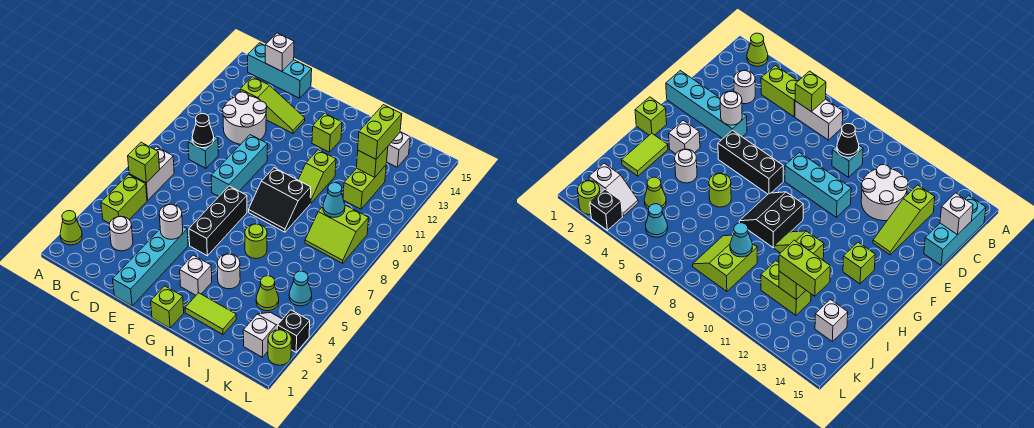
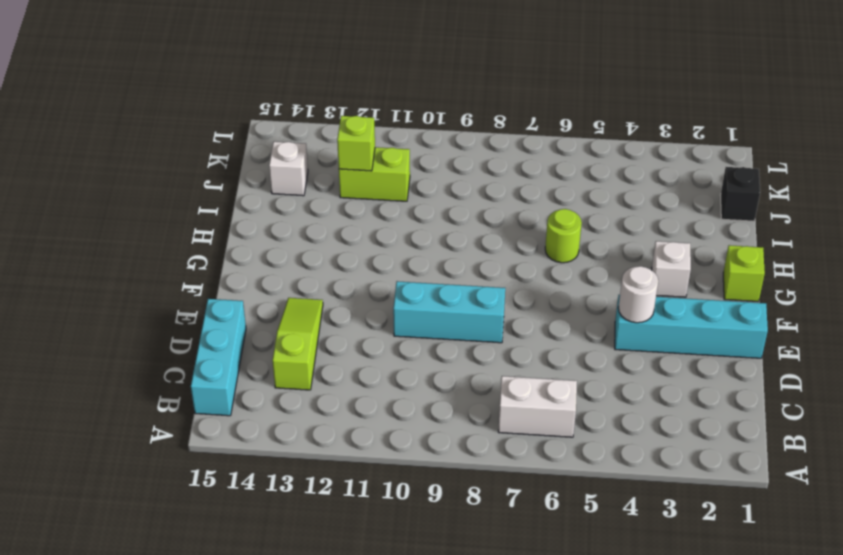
black brick J1 level 1 -> black brick L3 level 1
none -> lime cone A2 level 1
none -> lime brick B4:B5 level 1
none -> white round brick C3 level 1
none -> cyan brick C9 level 1

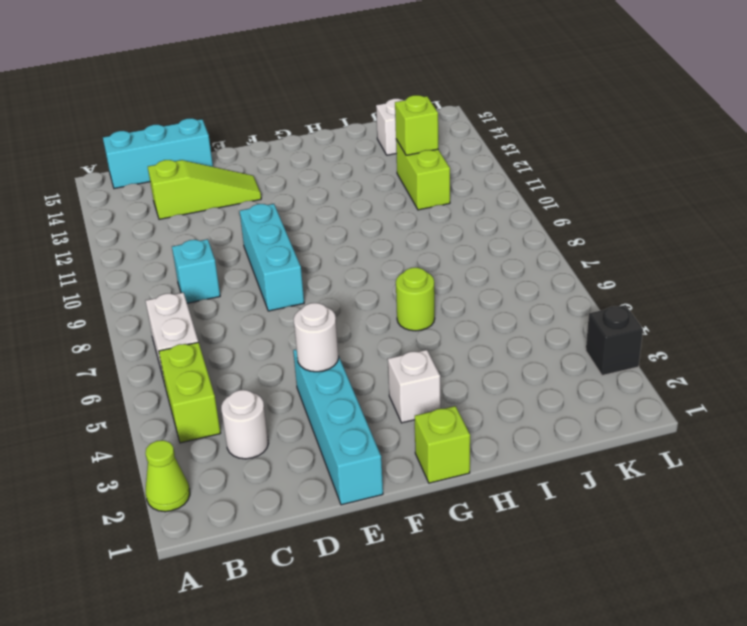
none -> white round brick C11:D12 level 1
none -> black brick F5:F7 level 1
none -> black slope G8:H9 level 1 top 9
none -> lime brick G13 level 1

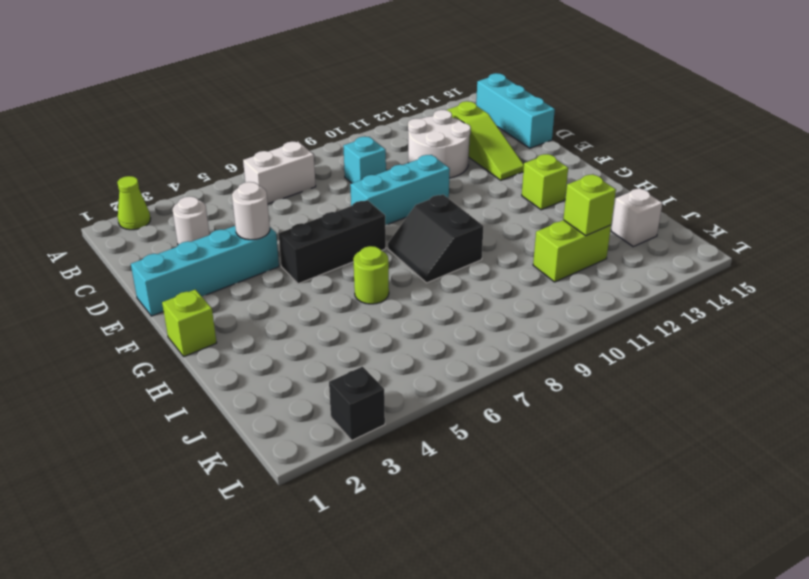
none -> lime brick B4:B5 level 1
none -> white brick G3 level 1
none -> lime tile H2:I2 level 1
none -> white round brick H4 level 1

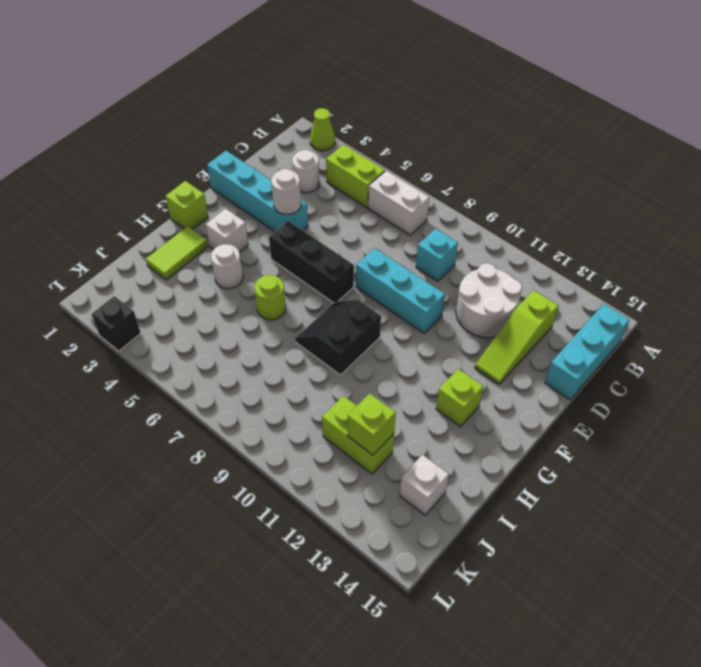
none -> lime slope H10:H11 level 1 top 11
none -> lime cone J4 level 1
none -> lime slope J8:K9 level 1 top 9
none -> white slope K2:K3 level 1 top 2

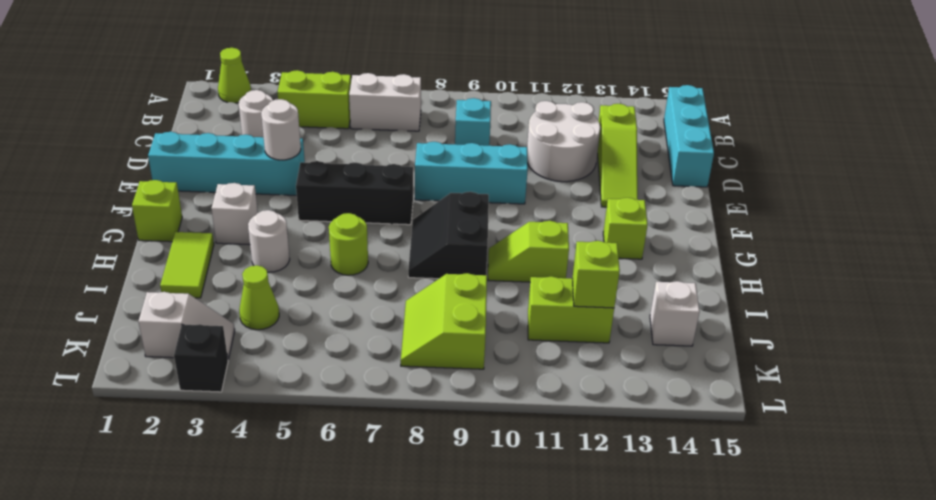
none -> cyan cone K5 level 1
none -> lime round brick L2 level 1
none -> lime brick B6 level 2
none -> black cone C9 level 2

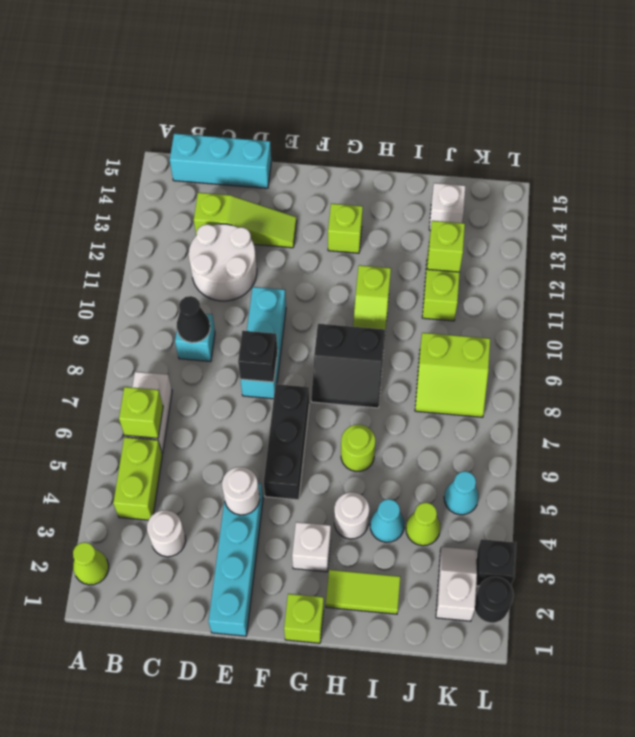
black brick E8 level 2 -> none
cyan cone I4 level 1 -> cyan cone J9 level 2
black round brick L2 level 1 -> lime round brick L2 level 1
none -> white brick C15 level 2
none -> lime brick J12:J13 level 3

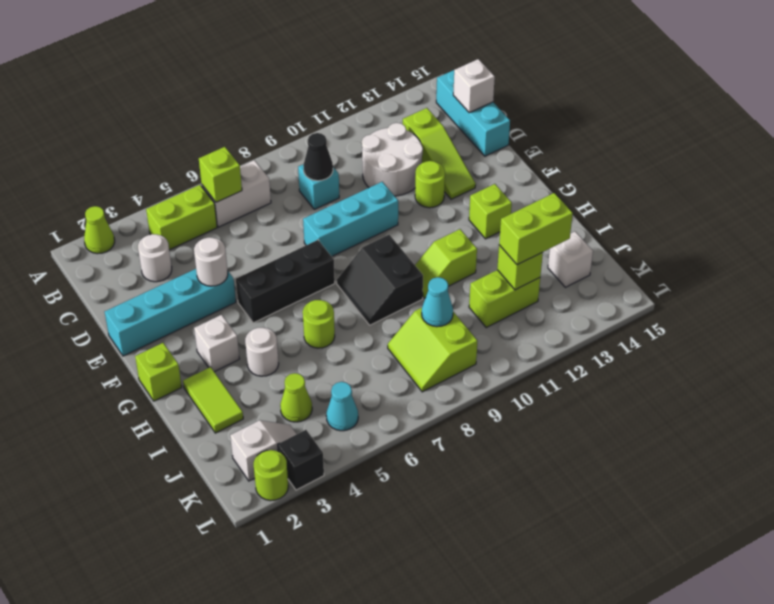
lime round brick E12 level 1 -> none

